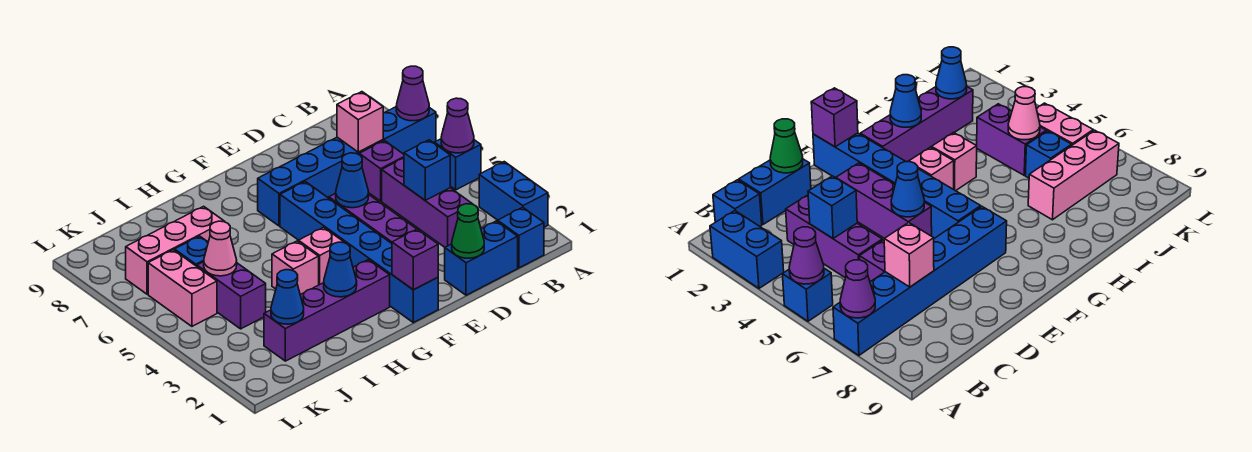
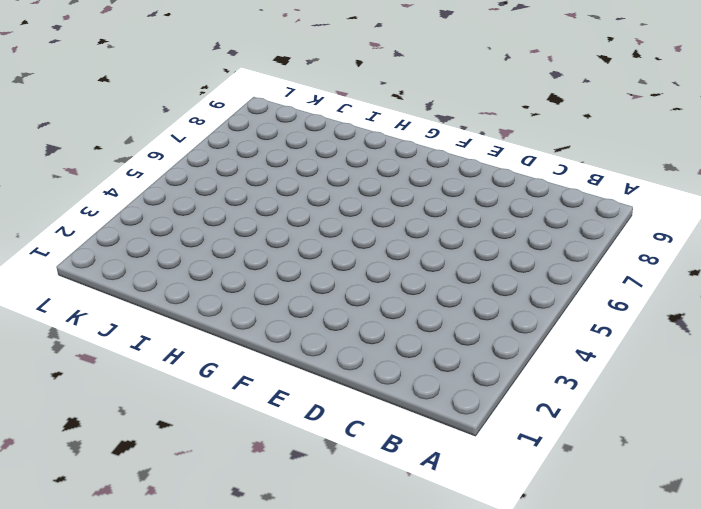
none -> blue brick A2:A3 level 1
none -> blue brick A5 level 1
none -> blue brick A7:F7 level 1

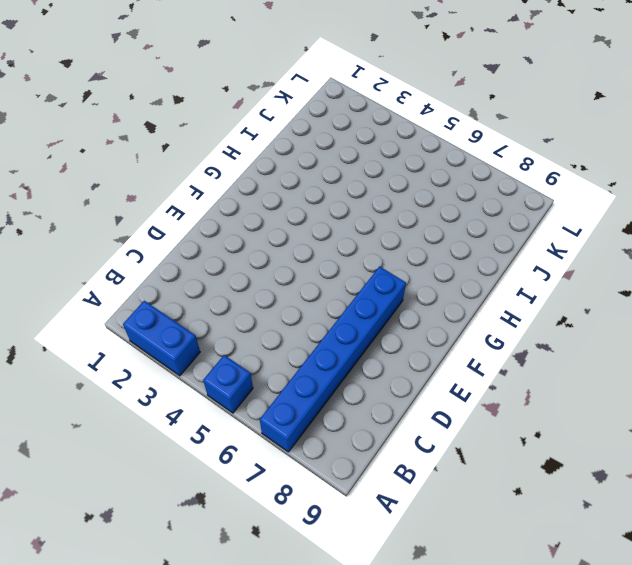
none -> blue brick B1 level 1
none -> blue brick C1:D1 level 1
none -> purple brick C3:C5 level 1

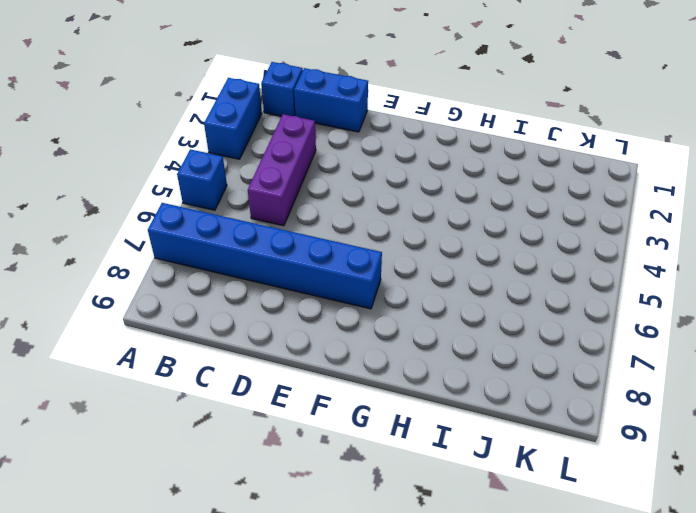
none -> purple brick C6 level 1
none -> purple brick E3:E5 level 1
none -> blue brick F1:F6 level 1

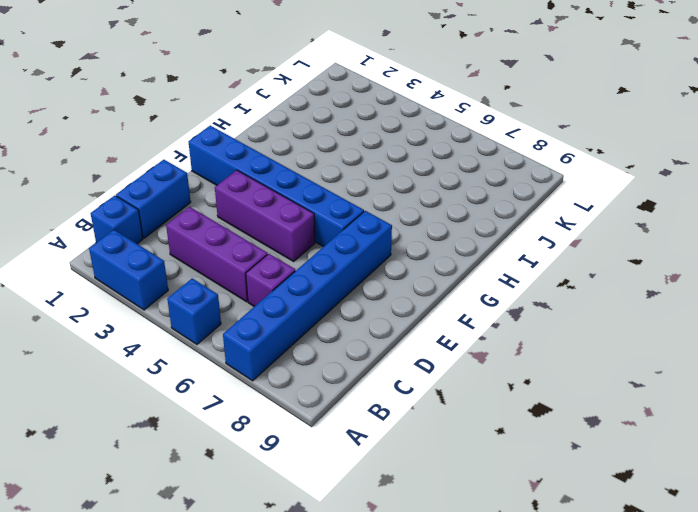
none -> purple brick G2:J2 level 1
none -> pink brick G4 level 1
none -> pink brick H4 level 1

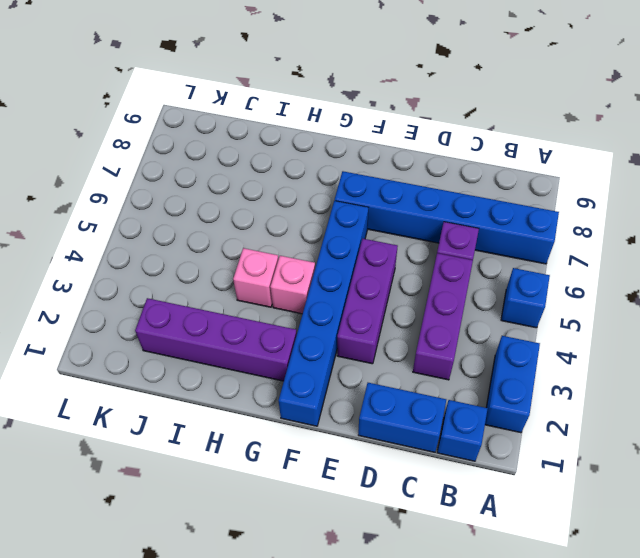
none -> pink brick I7:K7 level 1
none -> purple brick J4:J5 level 1
none -> blue brick J6 level 1

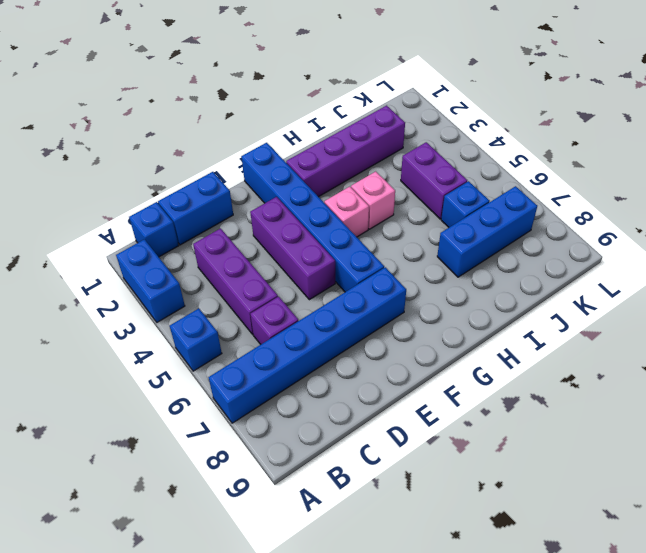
blue brick I7:K7 level 1 -> pink brick I7:K7 level 1
none -> pink brick K5:K6 level 1
none -> purple cone A5 level 2
none -> purple cone A7 level 2

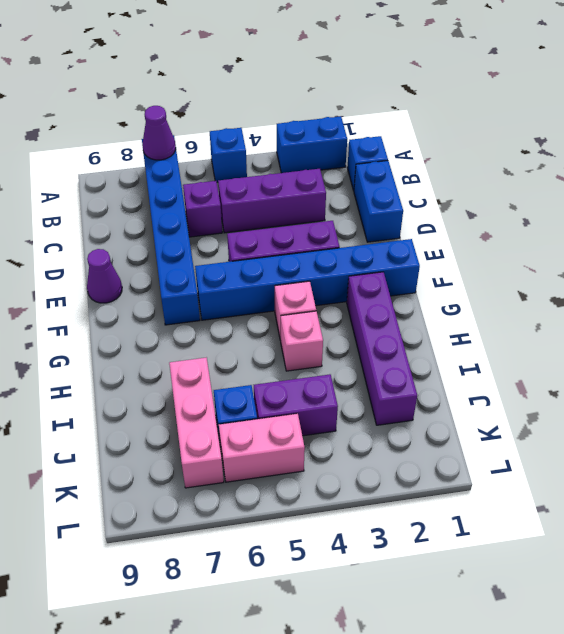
purple cone E9 level 1 -> purple cone A5 level 2
none -> blue brick C4 level 2
none -> pink brick C7 level 2
none -> green cone D1 level 2

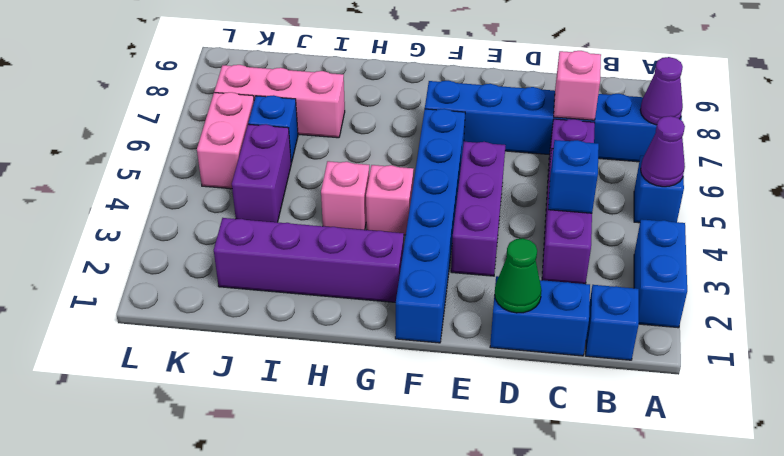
none -> blue cone E5 level 2
none -> purple brick F1 level 2
none -> blue cone H2 level 2

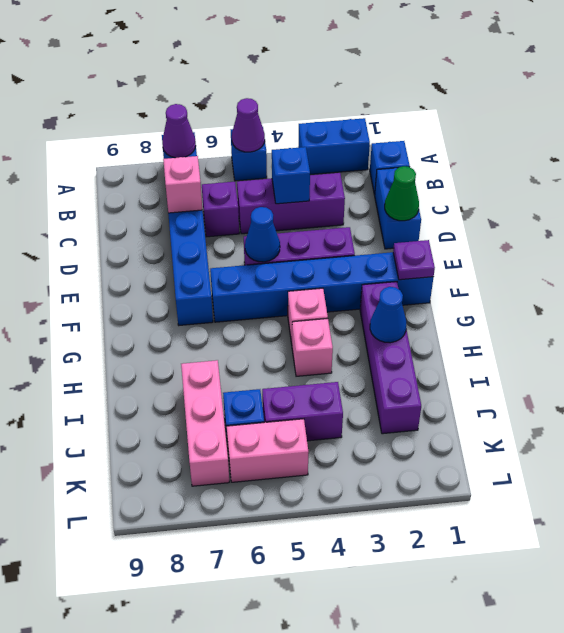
purple plate F1 level 2 -> purple brick F1 level 2
none -> blue cone J2 level 2
none -> pink cone J5 level 2

